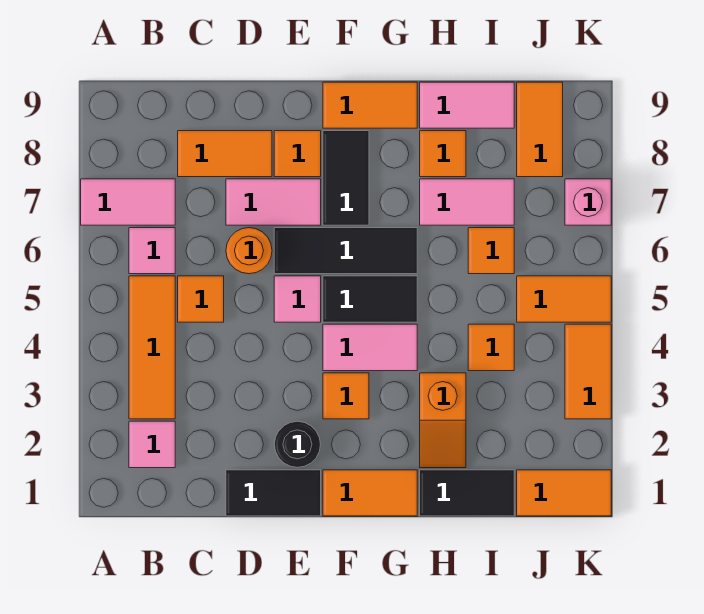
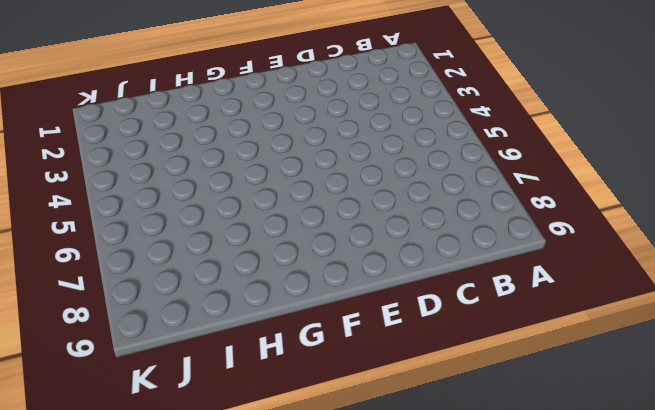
none -> pink tile A7:B7 level 1
none -> pink tile B2 level 1
none -> orange tile B3:B5 level 1
none -> pink tile B6 level 1

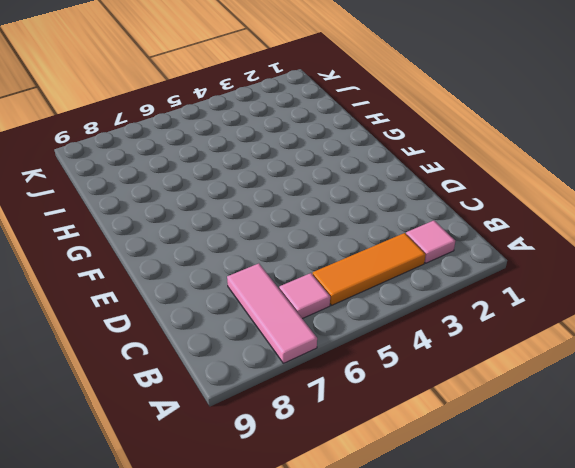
pink tile A7:C7 level 1 -> pink tile A7:B7 level 1
none -> orange tile C5 level 1
none -> orange tile C8:D8 level 1
none -> black tile D1:E1 level 1
none -> orange round brick D6 level 1

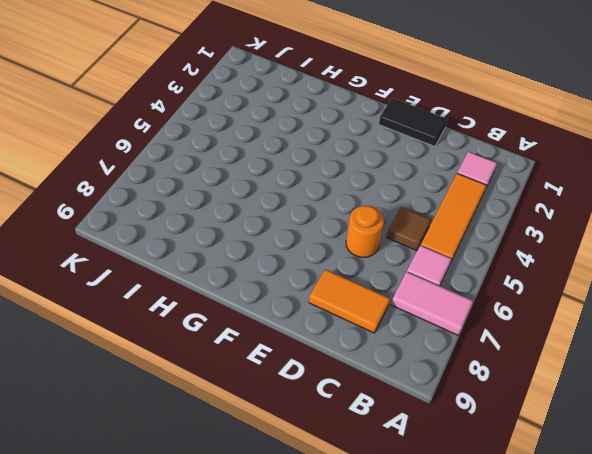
brown tile C5 level 1 -> orange tile C5 level 1
none -> pink tile D7:E7 level 1
none -> black round brick E2 level 1
none -> pink tile E5 level 1
none -> black tile E6:G6 level 1

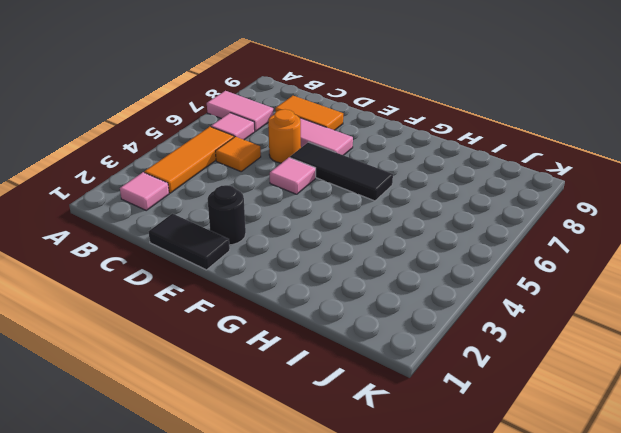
none -> orange tile E8 level 1
none -> orange tile F1:G1 level 1
none -> orange tile F3 level 1
none -> pink tile F4:G4 level 1

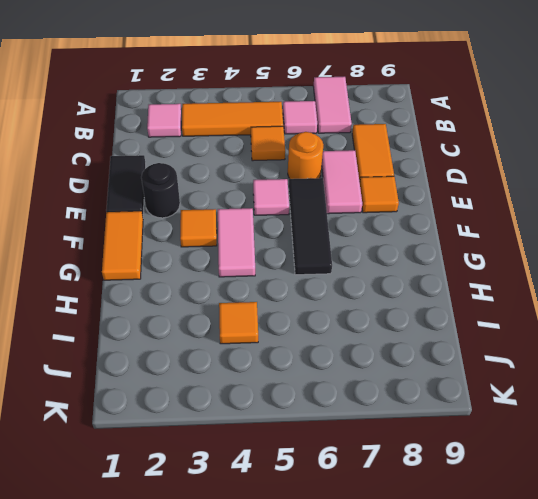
none -> black tile F5:G5 level 1
none -> black tile F7:F8 level 1
none -> orange tile F9:G9 level 1
none -> black tile H1:I1 level 1

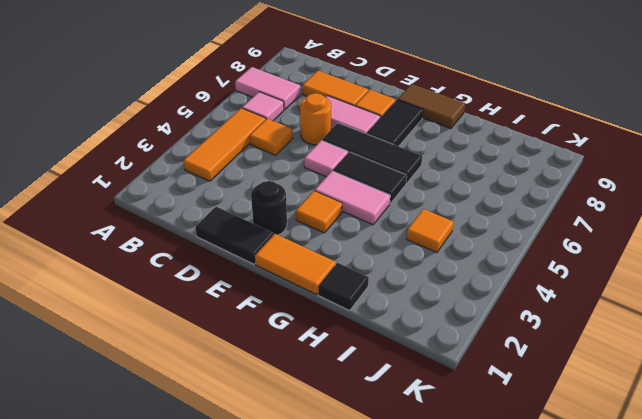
brown tile F9:G9 level 1 -> orange tile F9:G9 level 1
black tile H1 level 1 -> black tile H1:I1 level 1
none -> pink tile B2 level 1
none -> orange slope H2:H3 level 1 top 3
none -> pink tile H7:I7 level 1
none -> orange tile H8 level 1

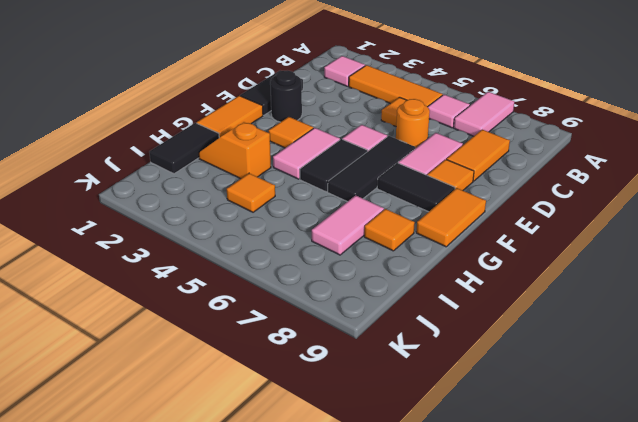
none -> pink tile H9:I9 level 1
none -> orange tile I6 level 1
none -> orange tile J1:K1 level 1
none -> orange tile J5:K5 level 1

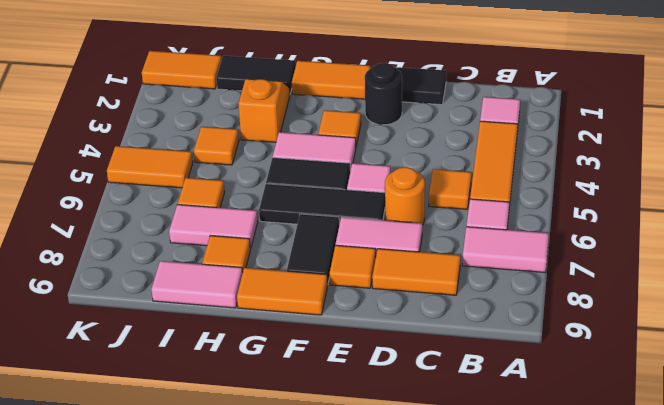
none -> orange tile J8:J9 level 1
none -> orange tile K3:K4 level 1
none -> pink brick K7 level 1

